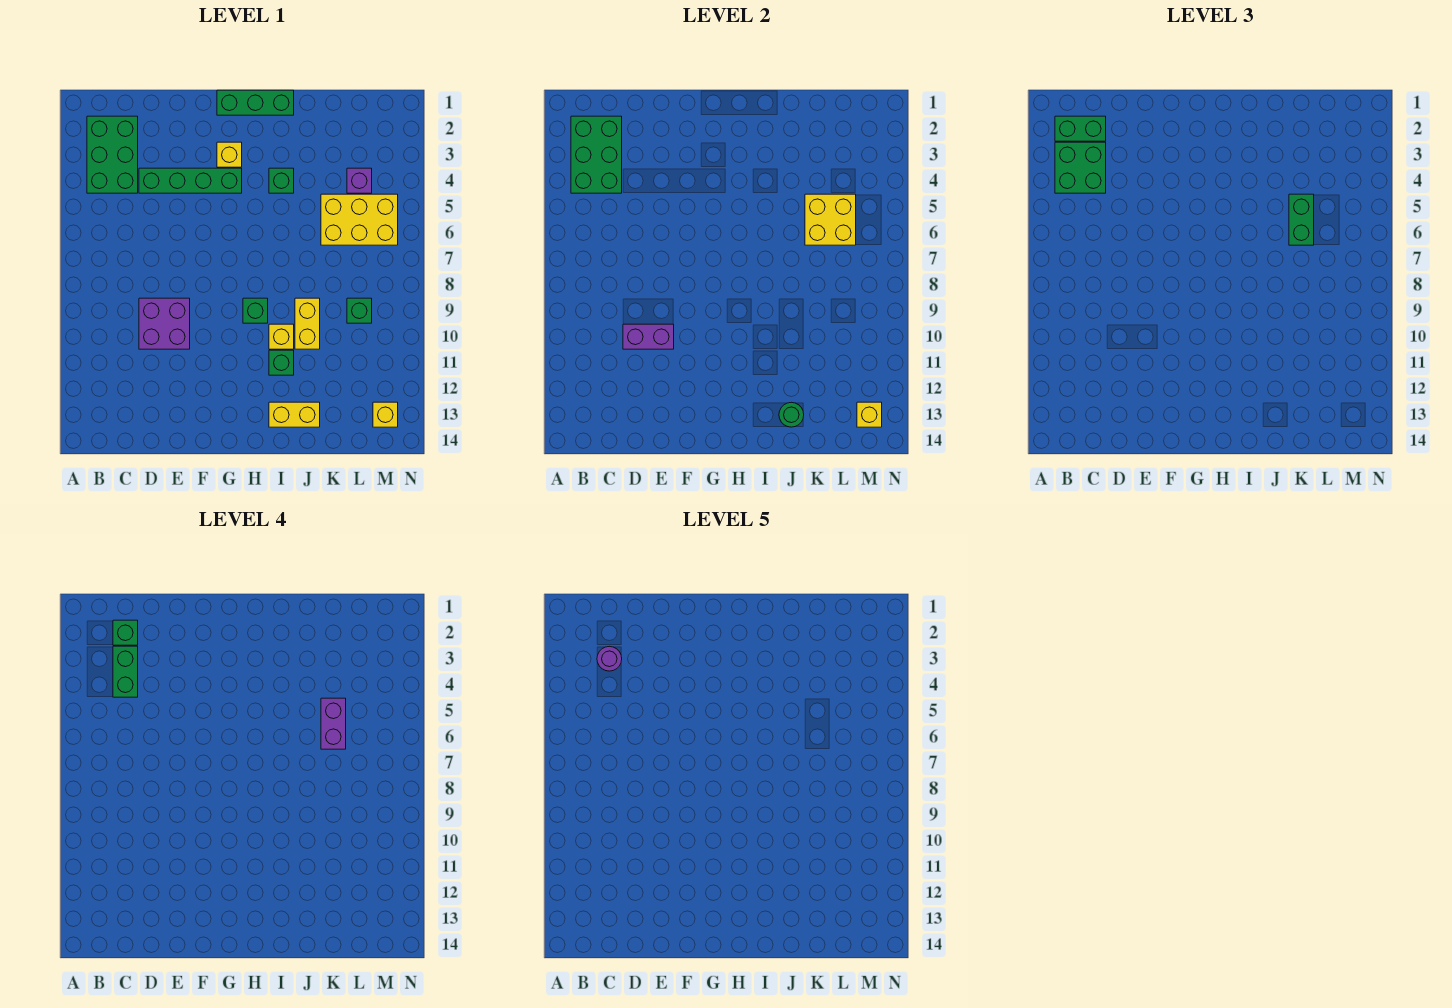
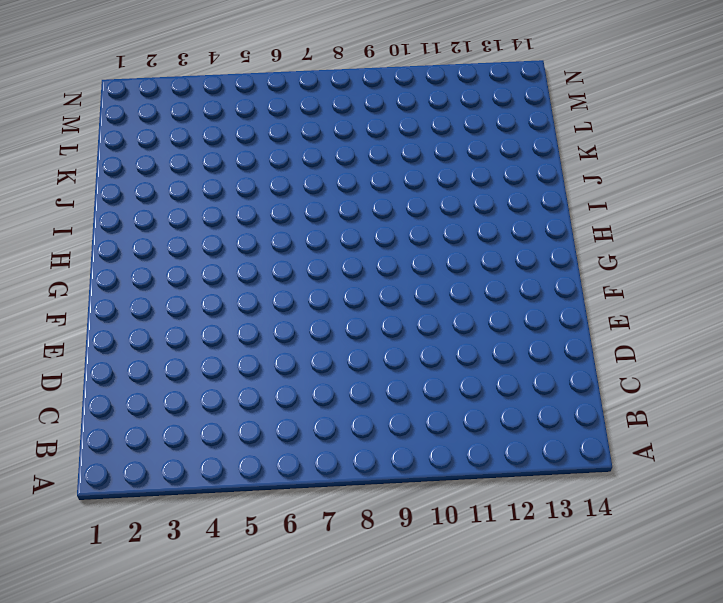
none -> green brick B2:C4 level 1
none -> green brick D4:G4 level 1
none -> purple brick D9:E10 level 1

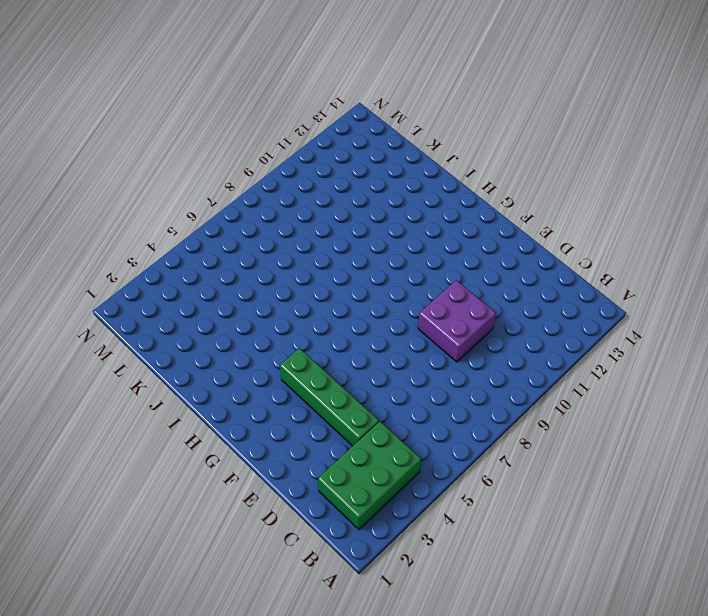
none -> green brick G1:I1 level 1
none -> yellow brick G3 level 1
none -> green brick H9 level 1

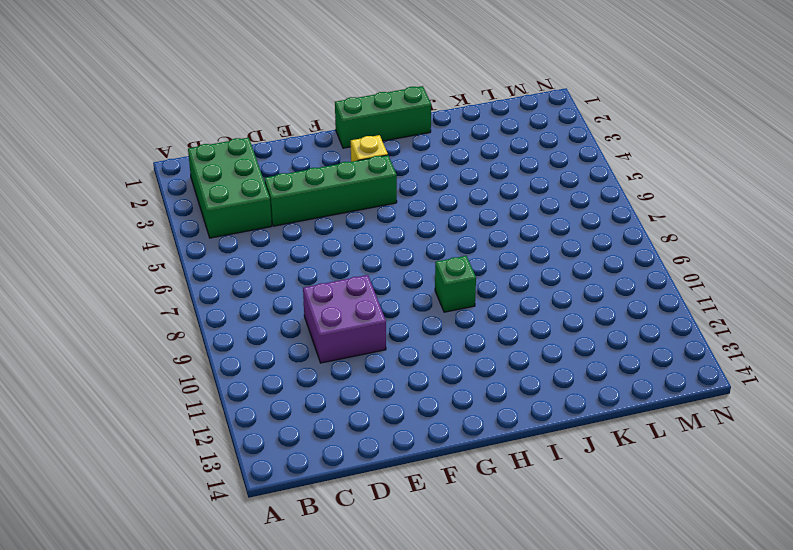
none -> green brick I4 level 1
none -> yellow brick I10 level 1
none -> green brick I11 level 1

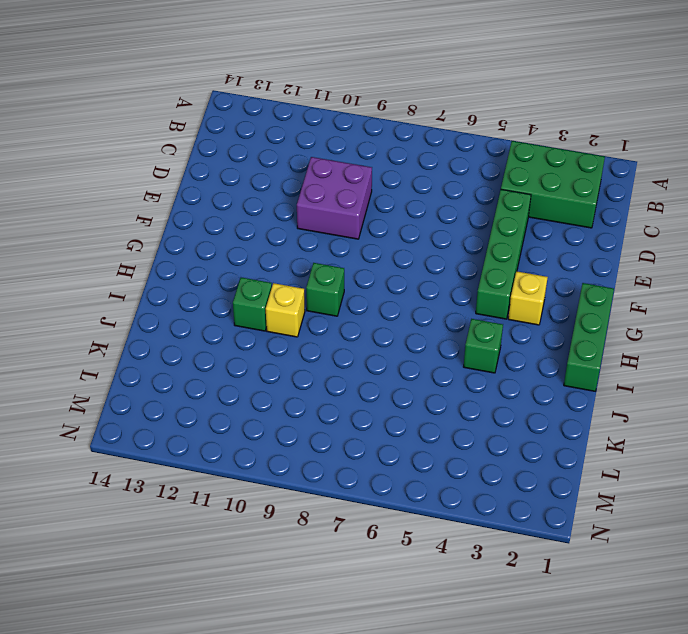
none -> yellow brick I13:J13 level 1
none -> yellow brick J9:J10 level 1
none -> yellow brick K5:M6 level 1

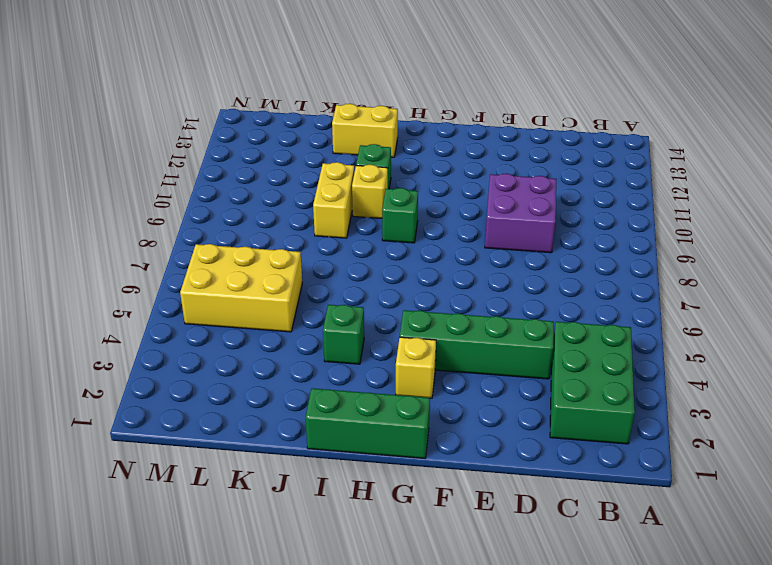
none -> purple brick L4 level 1
none -> green brick L9 level 1
none -> yellow brick M13 level 1

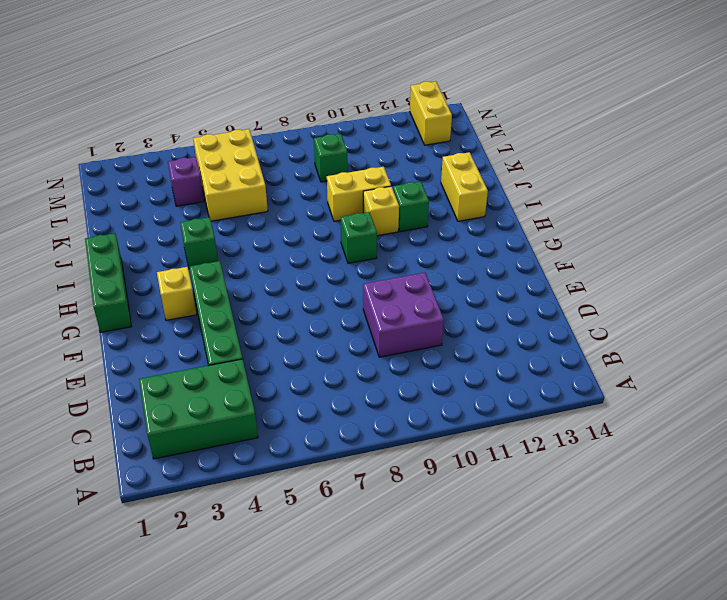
yellow brick M13:N13 level 1 -> yellow brick M13 level 1
none -> green brick B2:C4 level 2
none -> purple brick D10:E10 level 2
none -> green round brick J13 level 2

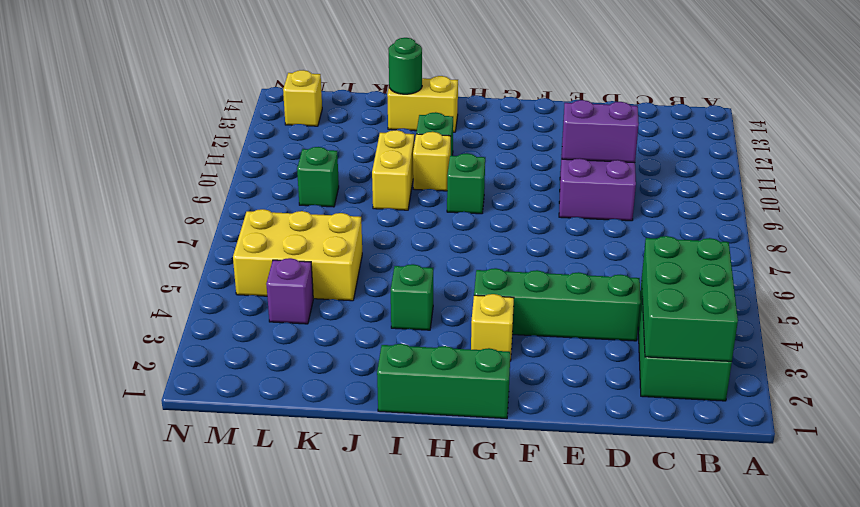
none -> yellow brick K5:L6 level 2
none -> yellow brick M13 level 2
none -> green brick B2:C2 level 3

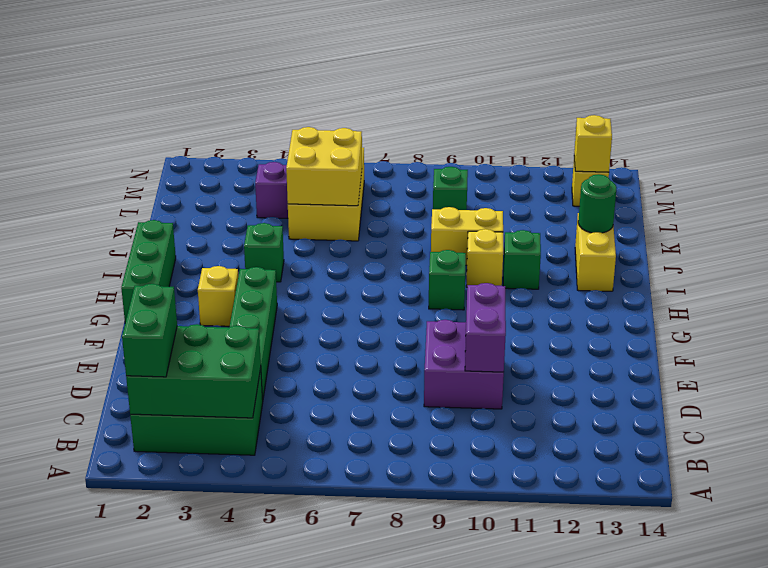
none -> green brick B3:C4 level 3
none -> green brick K5:K6 level 3
none -> green brick C2 level 4

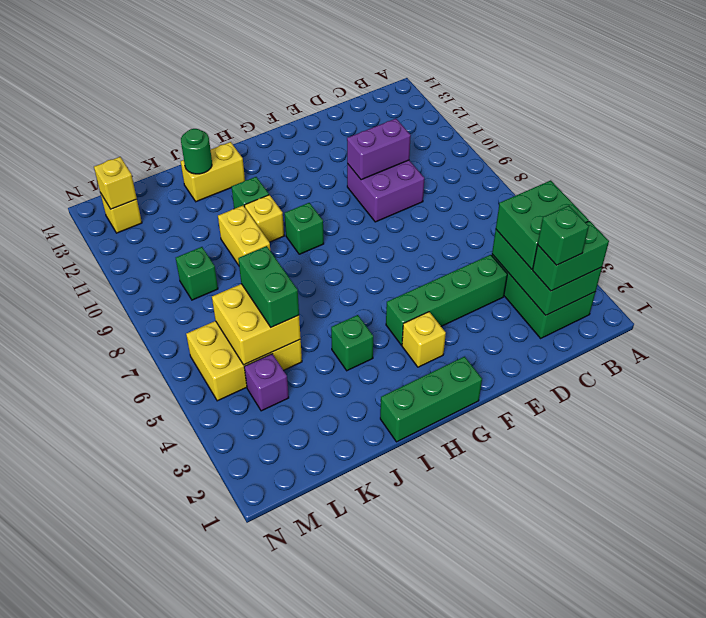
none -> green brick C3:C4 level 4
none -> purple brick K5:K6 level 4
none -> purple round brick C3 level 5

